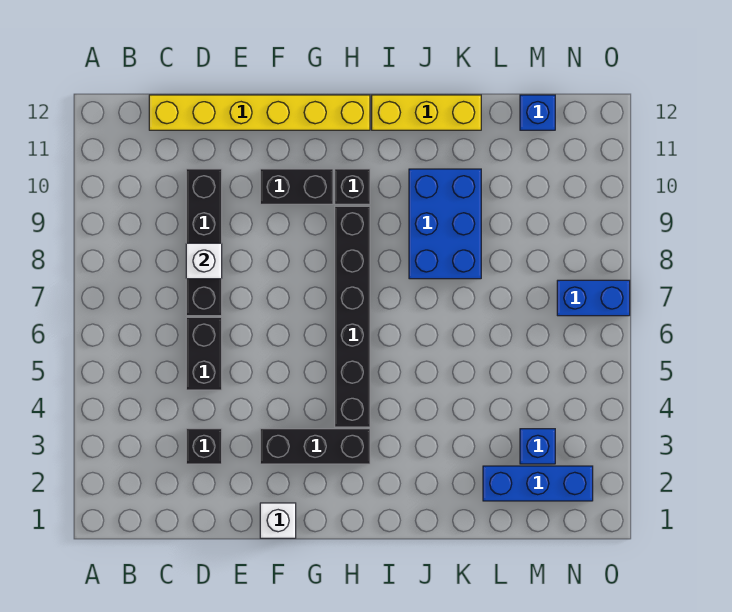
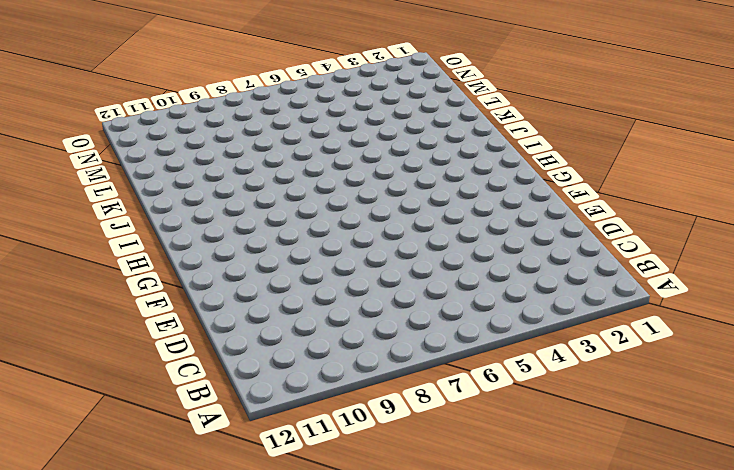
none -> yellow brick C12:H12 level 1
none -> black brick D3 level 1
none -> black brick D5:D6 level 1

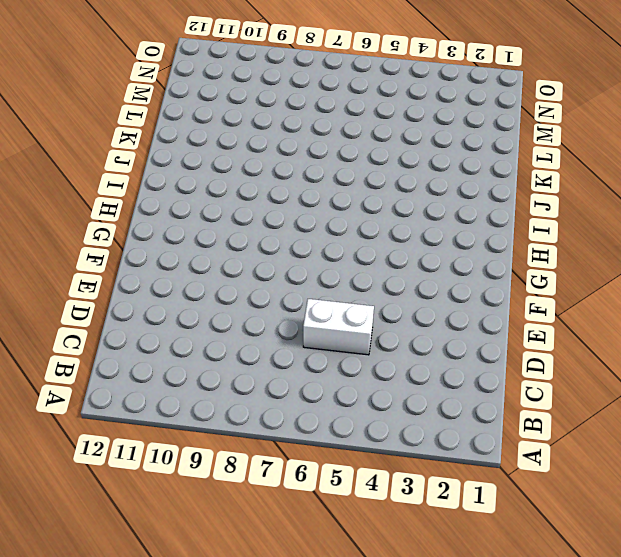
white brick D5:D6 level 1 -> black brick D5:D6 level 1
none -> yellow brick C12:H12 level 1
none -> black brick D3 level 1
none -> black brick D7:D10 level 1

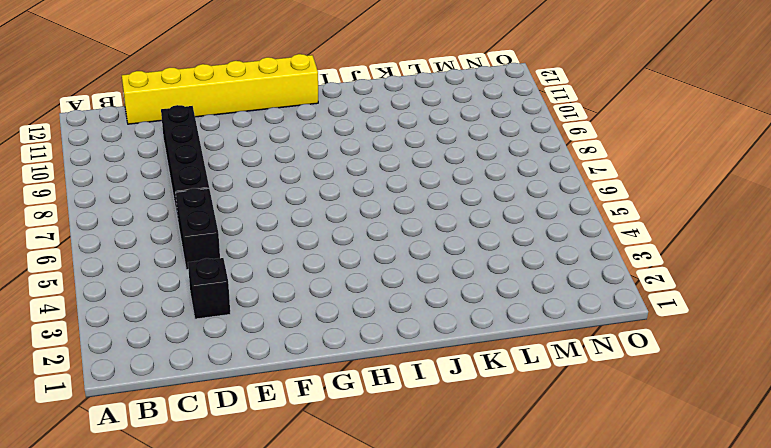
none -> white brick F1 level 1
none -> black brick F3:H3 level 1
none -> black brick F10:G10 level 1

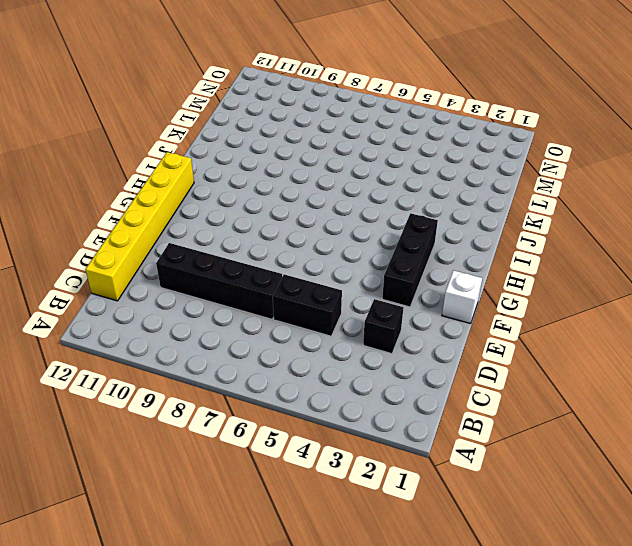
none -> black brick F10:G10 level 1
none -> black brick H4:H9 level 1
none -> black brick H10 level 1

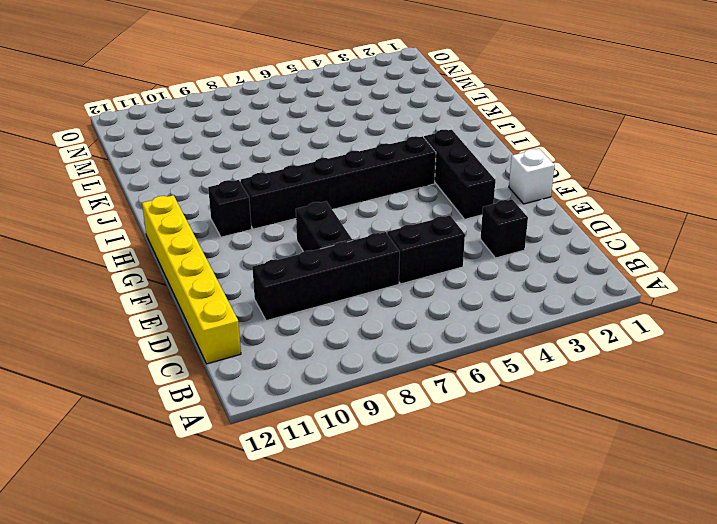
black brick E8:F8 level 1 -> black brick F10:G10 level 1
none -> yellow brick I12:K12 level 1
none -> blue brick J8:K10 level 1
none -> blue brick L2:N2 level 1

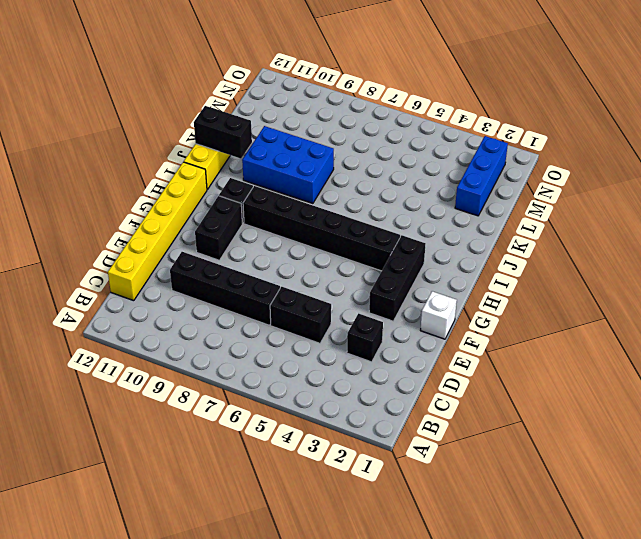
black brick J11:J12 level 2 -> none
none -> blue brick M3 level 1
none -> blue brick M12 level 1
none -> blue brick N7:O7 level 1

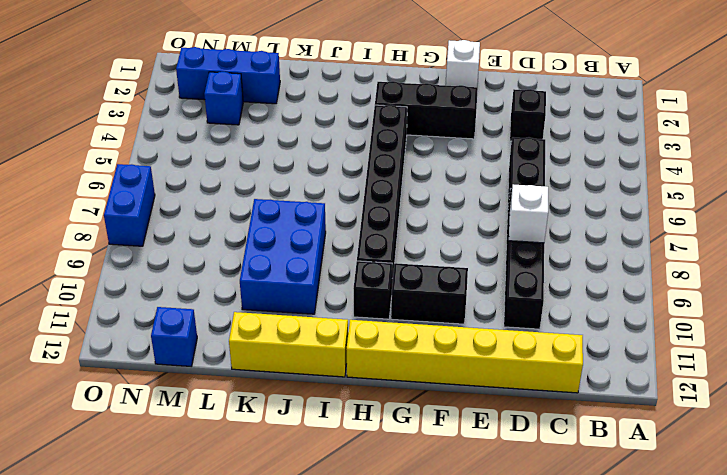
blue brick O7:O8 level 1 -> blue brick N7:O7 level 1

